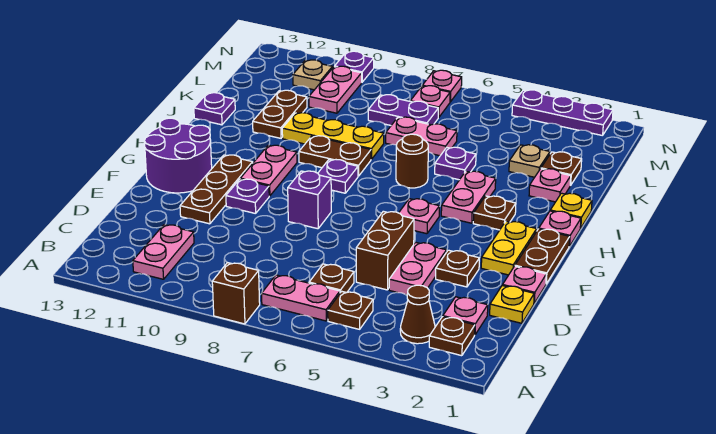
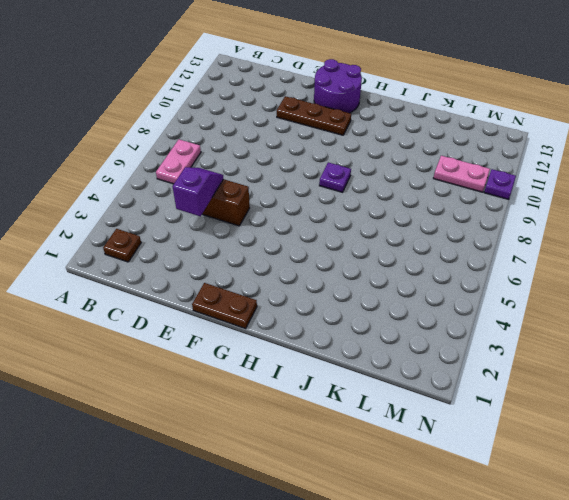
purple slope D4:D5 level 2 top 4 -> none
none -> brown brick A8 level 1
none -> brown cone B3 level 1
none -> brown plate B5 level 1
none -> pink plate B11:C11 level 1

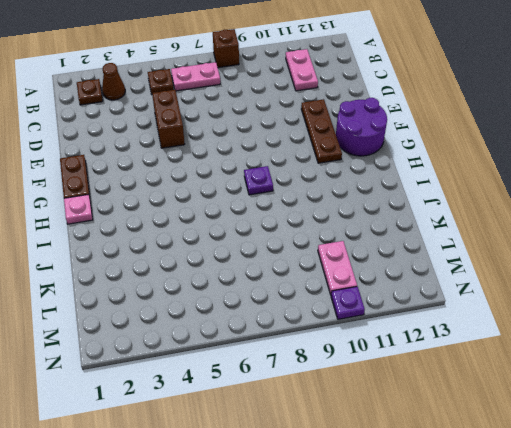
none -> pink plate C2 level 1
none -> brown plate C6 level 1
none -> yellow plate D1 level 1
none -> pink plate D4:E4 level 1

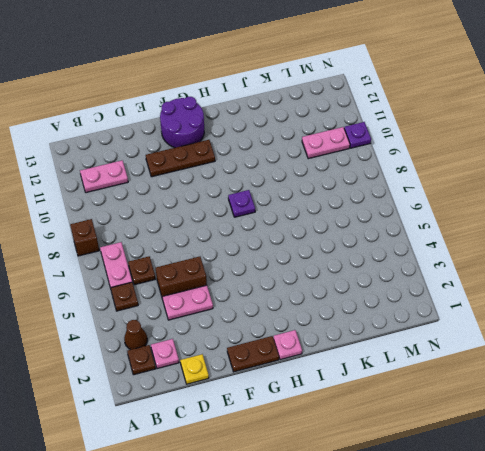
none -> pink plate E1 level 1
none -> brown plate E3 level 1
none -> yellow plate F2:G2 level 1
none -> purple brick F8 level 1

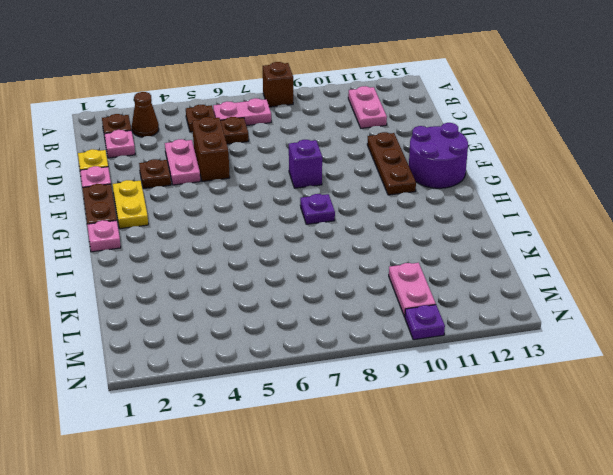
none -> purple plate F10 level 1
none -> pink plate G5 level 1
none -> pink plate G10:H10 level 1
none -> brown plate H3 level 1

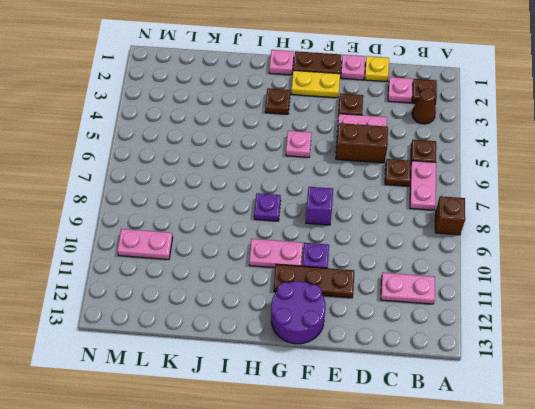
none -> pink plate H4:I4 level 1
none -> yellow plate I1 level 1
none -> brown round brick I6 level 1
none -> brown plate I8:I9 level 1

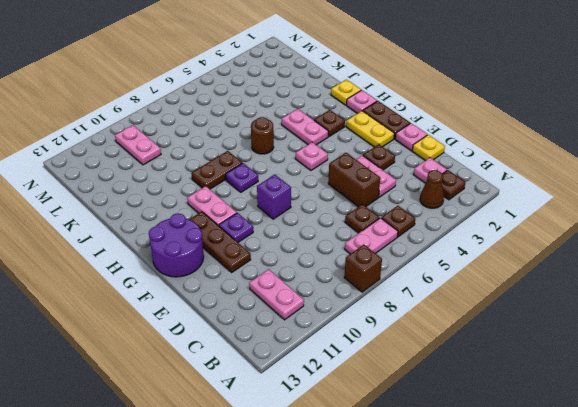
none -> pink plate J2 level 1
none -> purple plate J5 level 1
none -> yellow plate J8:J10 level 1
none -> brown plate J11:K11 level 1

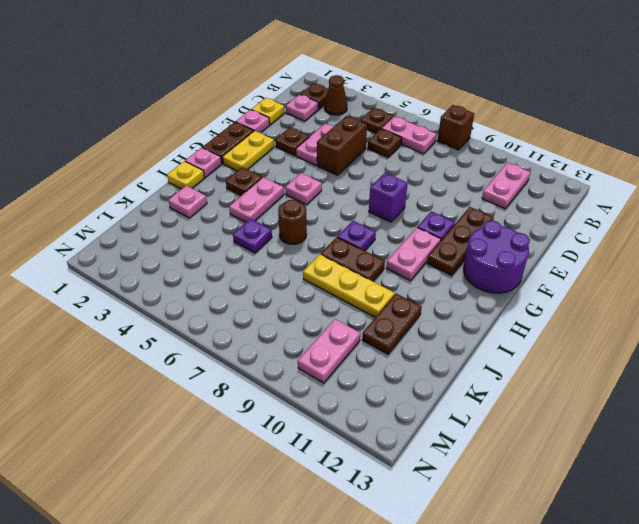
none -> purple plate J13 level 1
none -> brown plate K2 level 1
none -> tan plate K3 level 1
none -> pink plate K6:K7 level 1

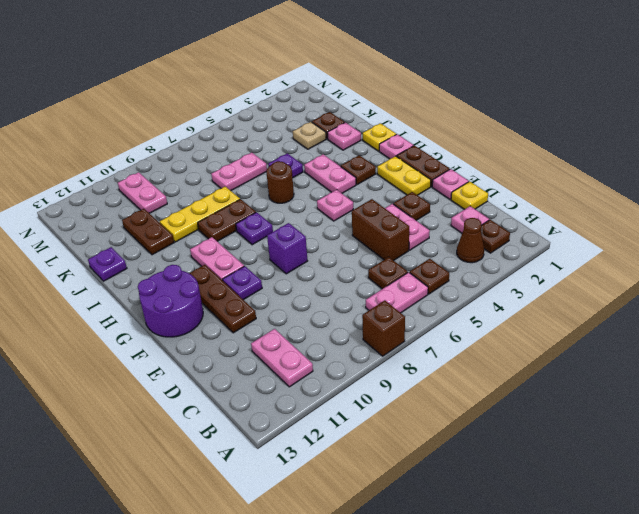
none -> purple plate L7:L8 level 1
none -> pink plate M7 level 1
none -> tan plate M11 level 1
none -> purple plate N2:N4 level 1

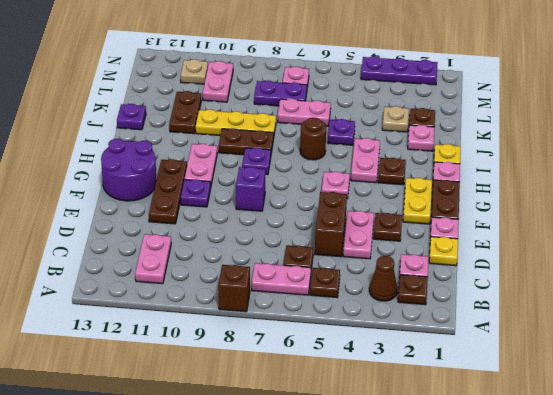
none -> pink plate N7 level 1
none -> purple plate N10 level 1

